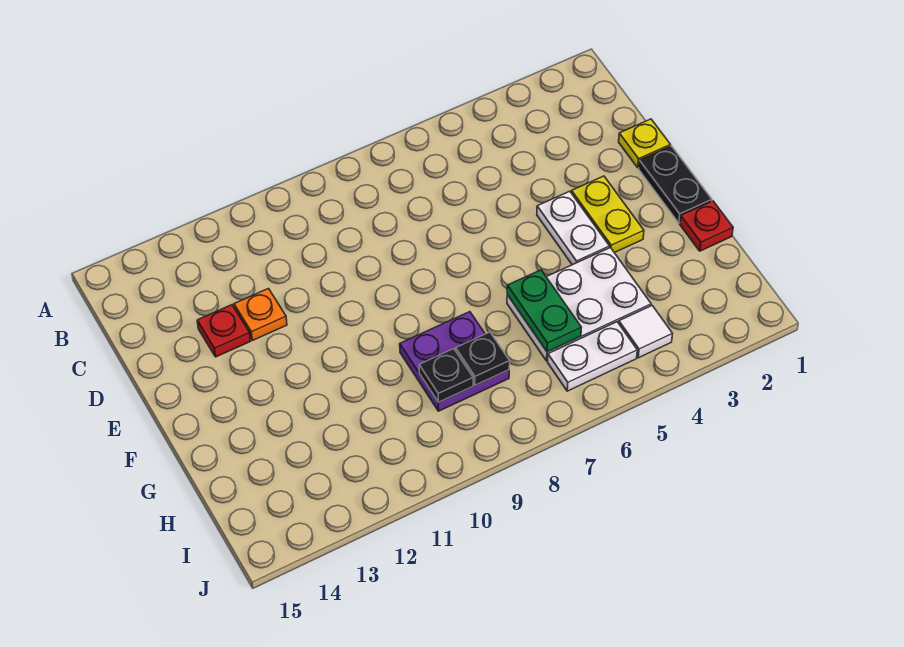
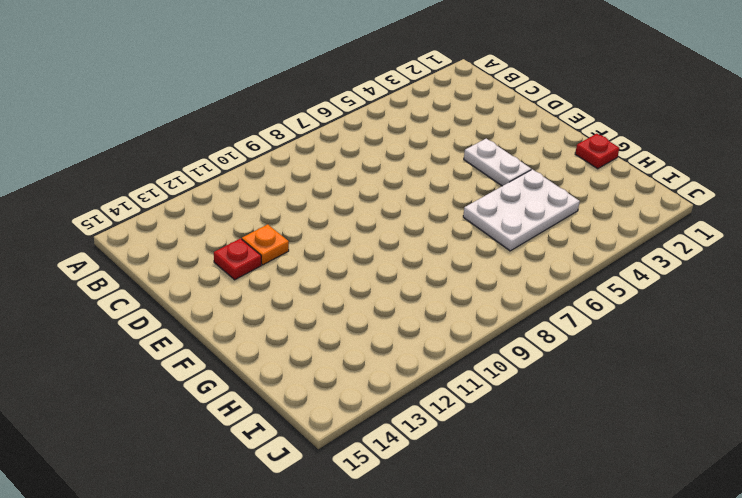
none -> yellow plate D1 level 1
none -> black plate E1:F1 level 1
none -> yellow plate E3:F3 level 1

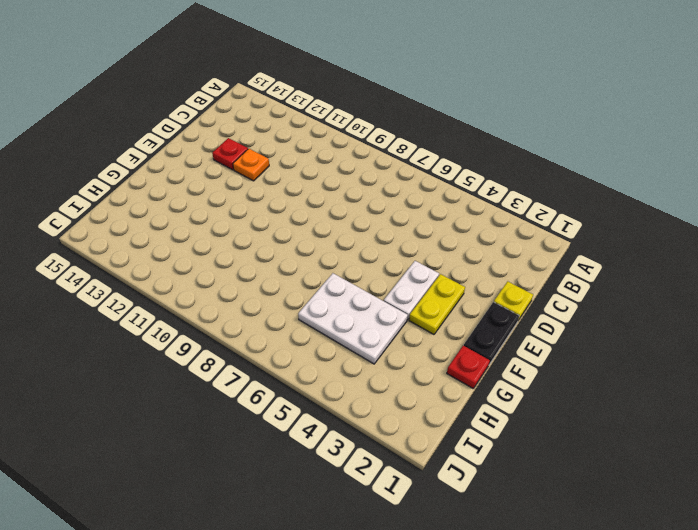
none -> purple plate G8:H9 level 1
none -> white tile I4 level 1
none -> white plate I5:I6 level 1

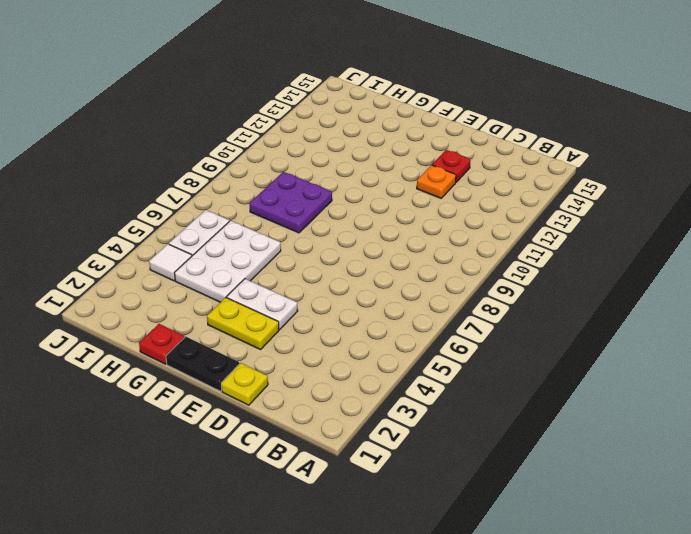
none -> green plate G6:H6 level 2
none -> black plate H8 level 2
none -> black plate H9 level 2

